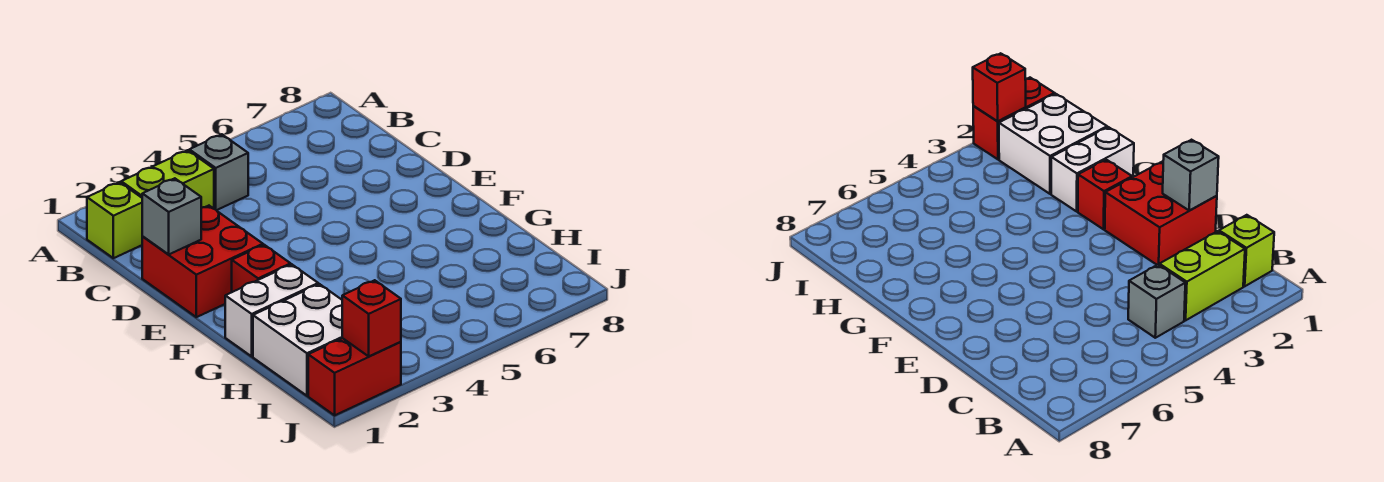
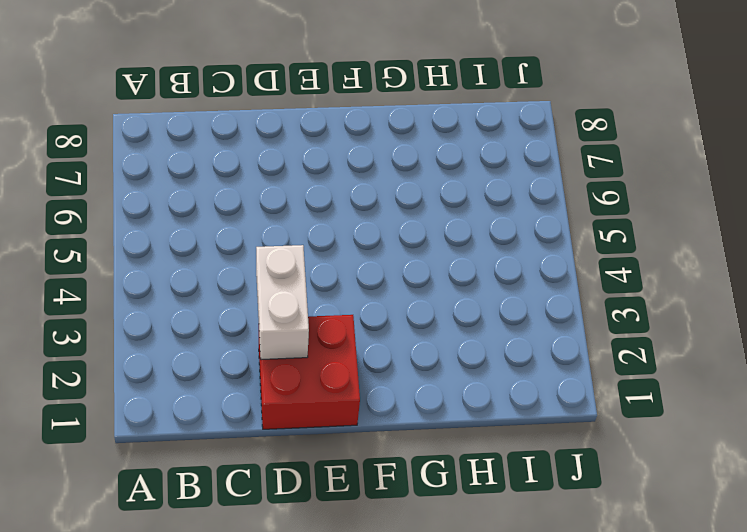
white brick D2:D3 level 2 -> white brick G1:G2 level 1
none -> lime brick B1 level 1
none -> lime brick B2:B3 level 1

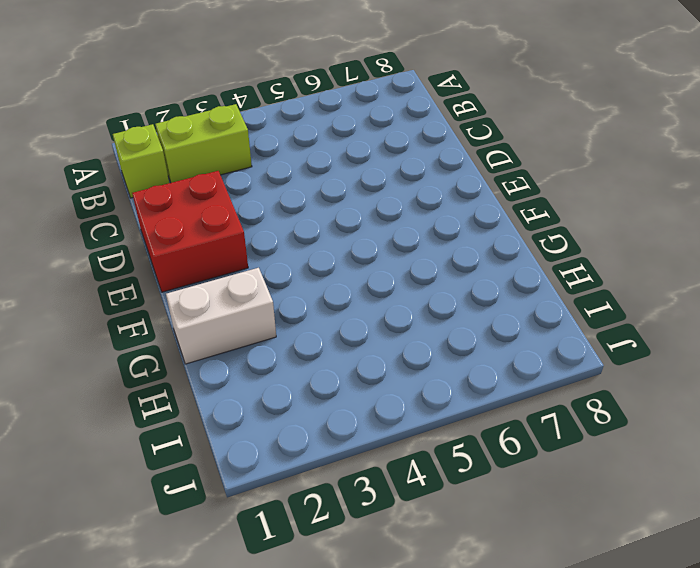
none -> grey brick B4 level 1
none -> red brick F2 level 1

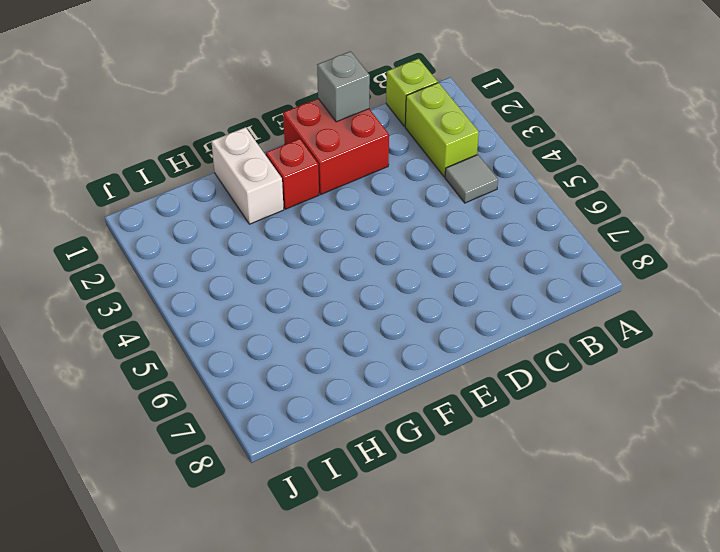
grey tile B4 level 1 -> grey brick B4 level 1
none -> white brick H1:I2 level 1
none -> red brick J1:J2 level 1

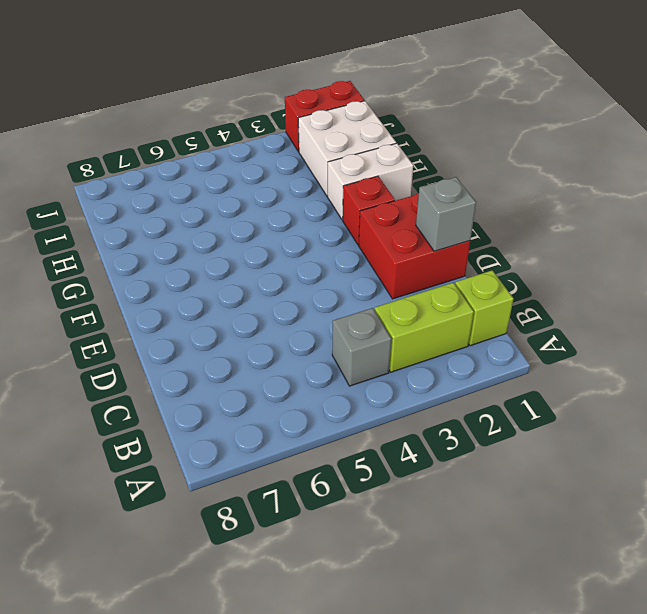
none -> red brick J2 level 2

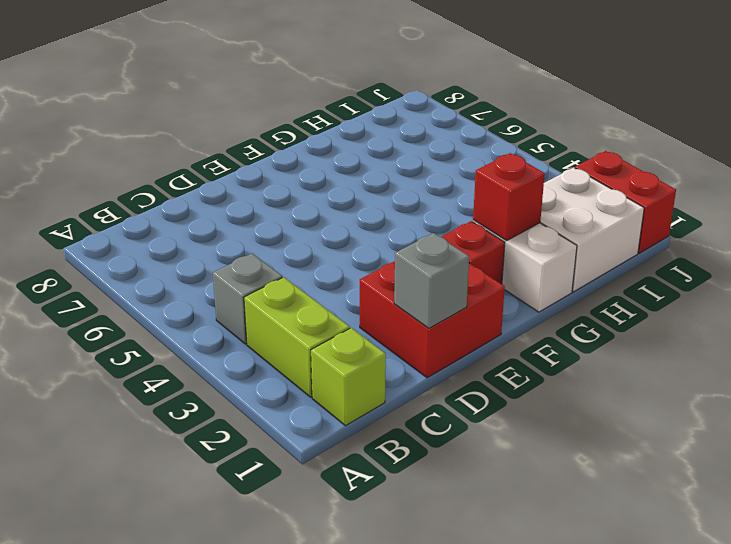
red brick G2 level 2 -> red brick J2 level 2

